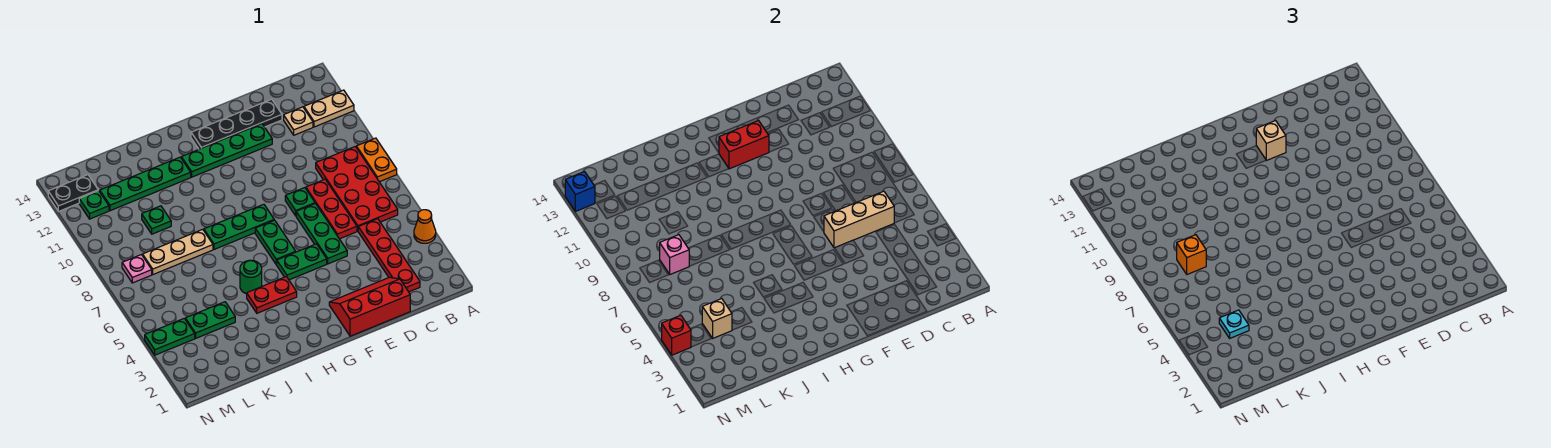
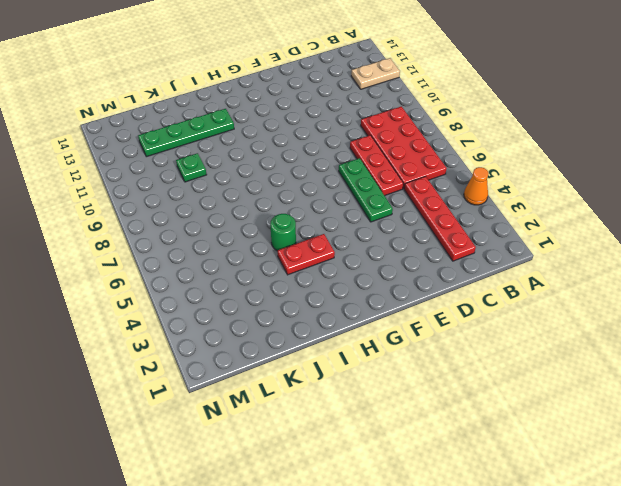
none -> orange plate A8:A9 level 1
none -> tan plate C12 level 1
none -> red slope D1:F2 level 1 top 1
none -> black plate D13:G13 level 1

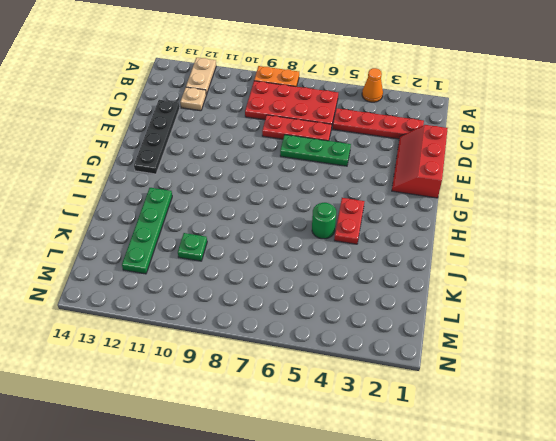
none -> green plate E8 level 1
none -> green plate E12:H12 level 1
none -> green plate F5:G5 level 1
none -> green plate G6:G7 level 1

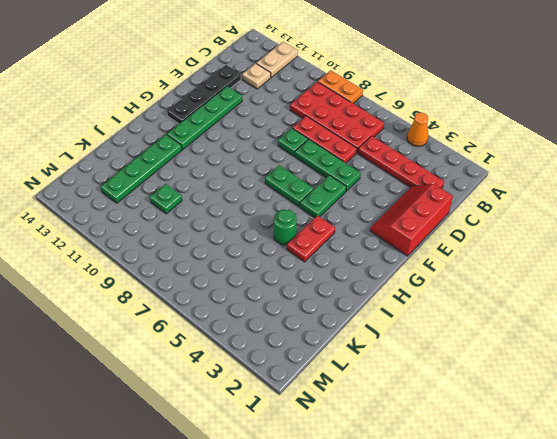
none -> green plate G8:I8 level 1
none -> tan plate J8:L8 level 1
none -> green plate K4:L4 level 1
none -> green plate M4:N4 level 1

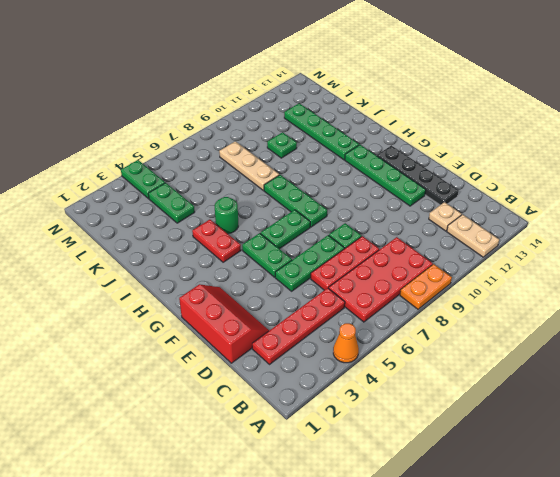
none -> pink plate M8 level 1
none -> green plate M12 level 1
none -> black plate M13:N13 level 1
none -> tan brick C6:E6 level 2

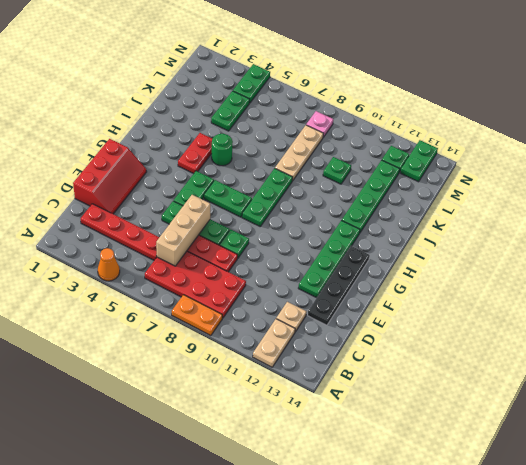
green plate M13:N13 level 1 -> black plate M13:N13 level 1
none -> red brick F12:G12 level 2
none -> tan brick L4 level 2
none -> pink brick L8 level 2
none -> red brick N4 level 2

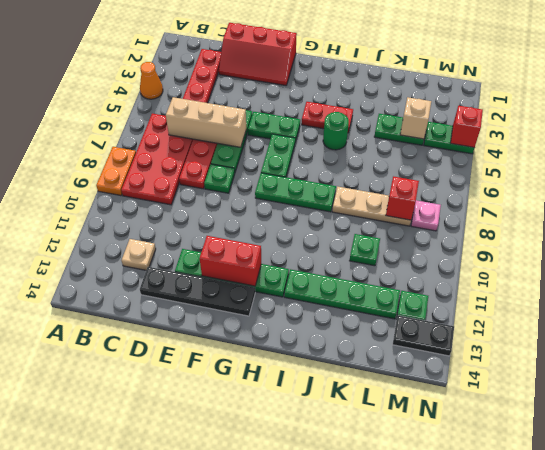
red brick L8 level 2 -> pink brick L8 level 2
none -> tan plate A12:B12 level 1
none -> blue brick N13 level 2
none -> tan brick F12 level 3
none -> cyan plate L4 level 3

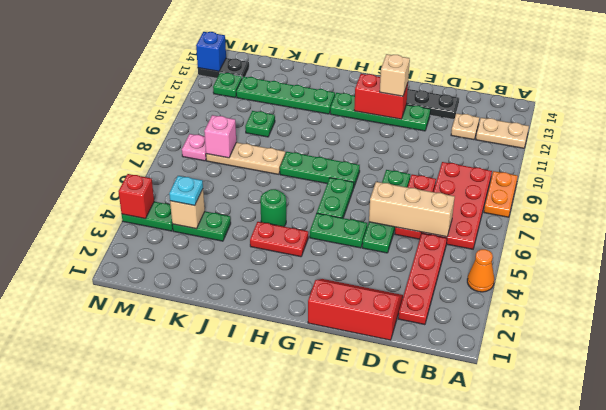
none -> orange brick L8 level 3

